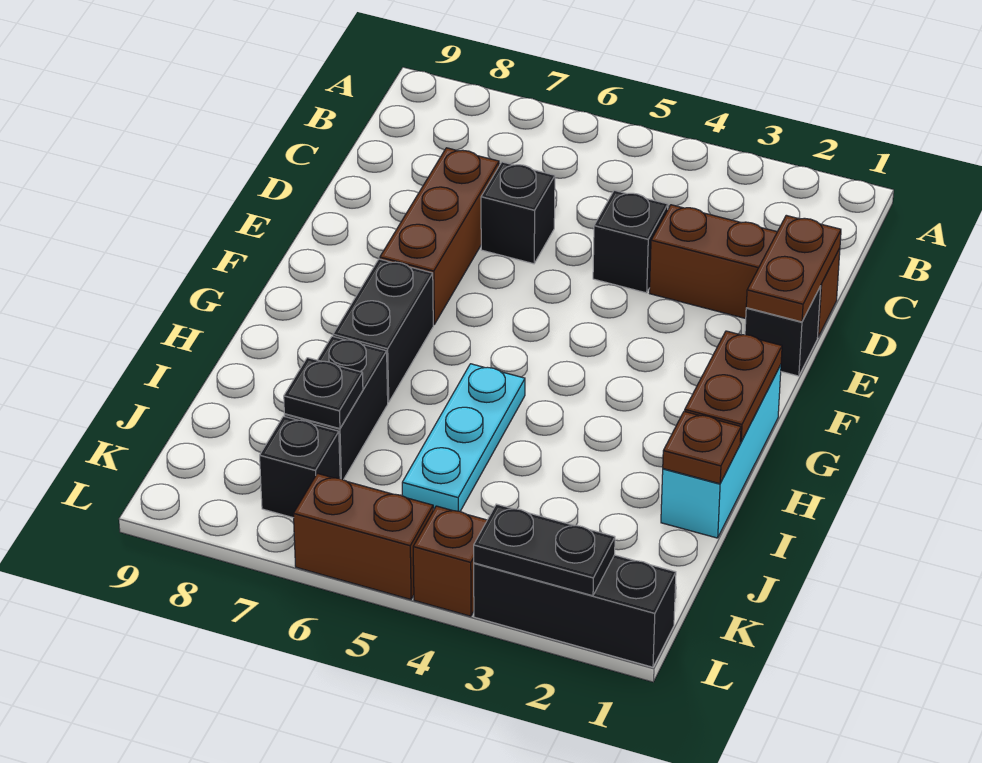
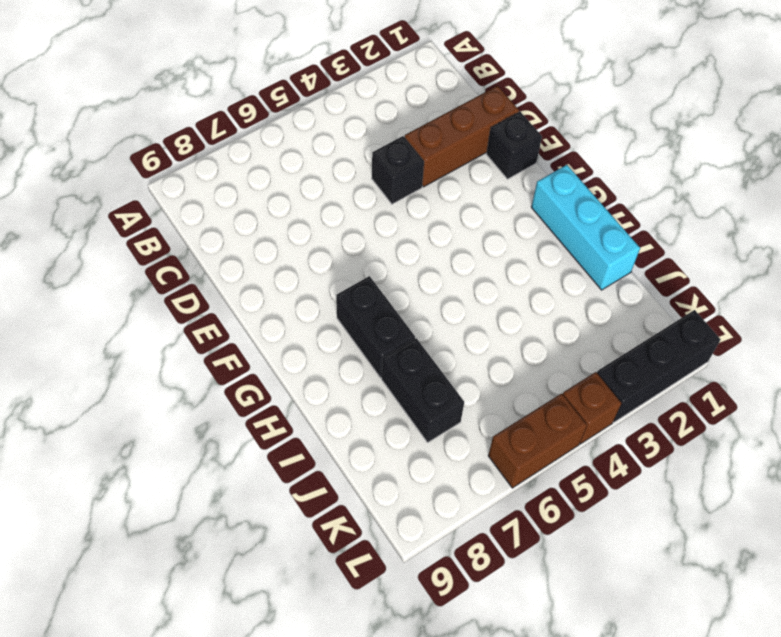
none -> black brick D6 level 1
none -> brown brick D7:F7 level 1
none -> cyan plate H5:J5 level 1

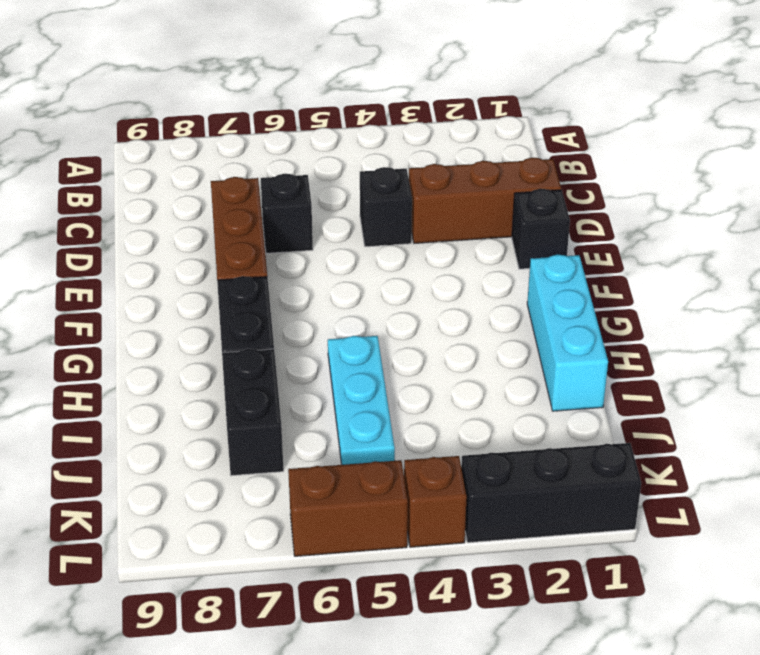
none -> black brick K7 level 1
none -> brown plate D1:E1 level 2
none -> brown plate G1:H1 level 2

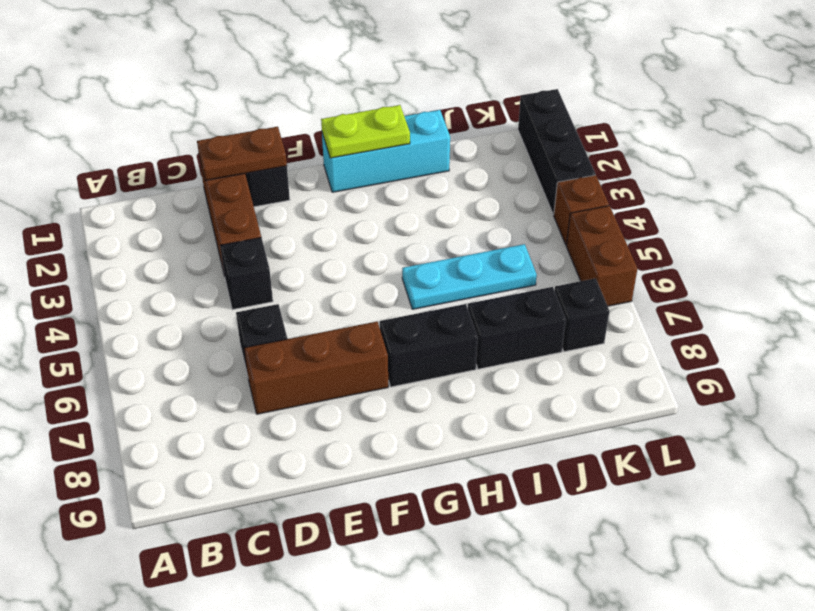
lime plate G1:H1 level 2 -> brown plate G1:H1 level 2
none -> brown plate I1 level 2
none -> black plate J7 level 2
none -> black plate L2:L3 level 2

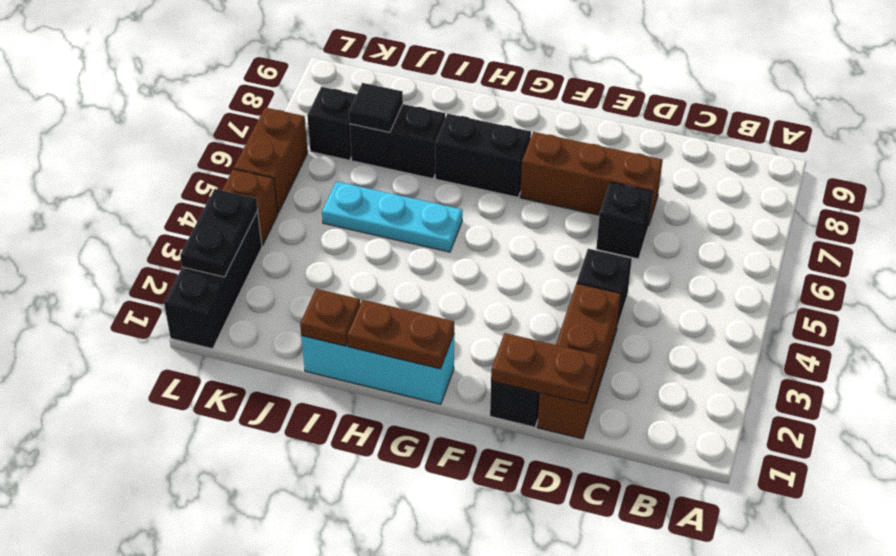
black tile J7 level 2 -> black plate J7 level 2

